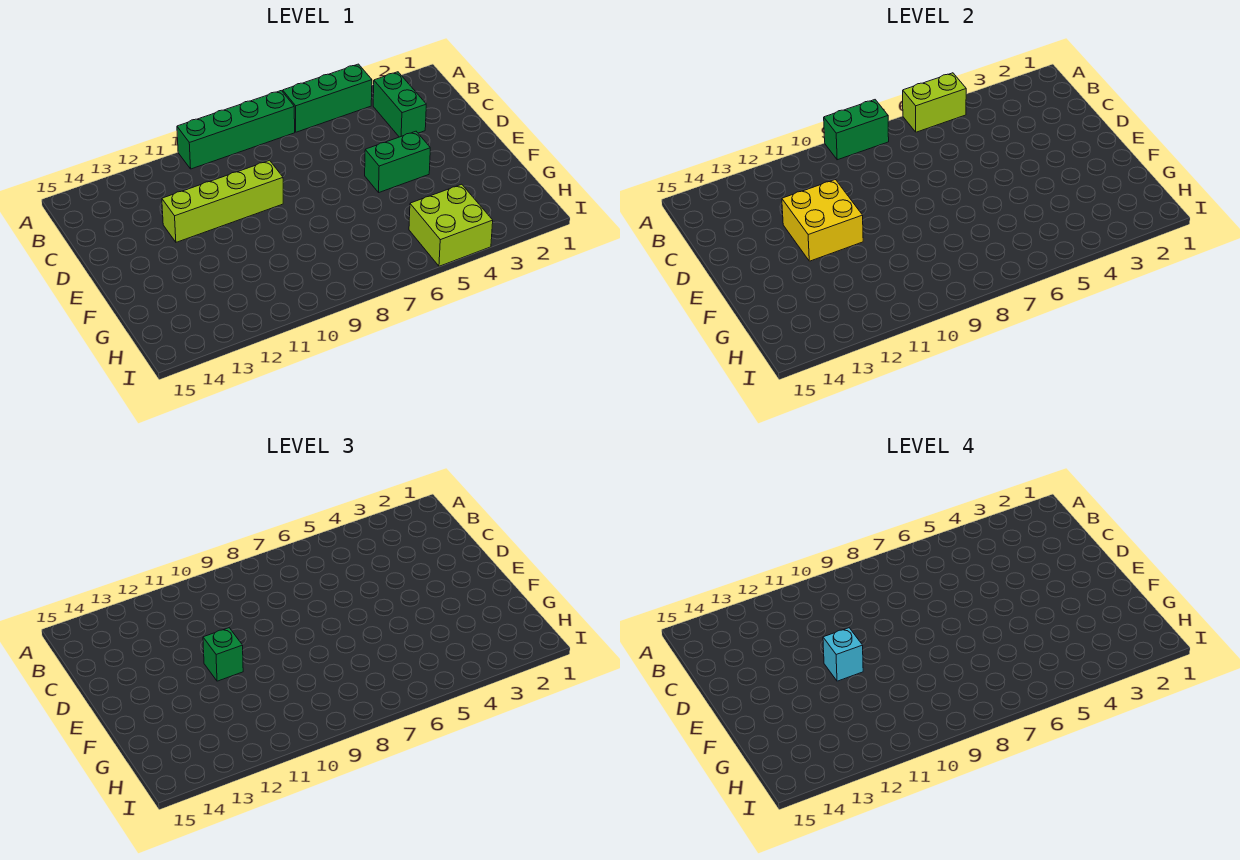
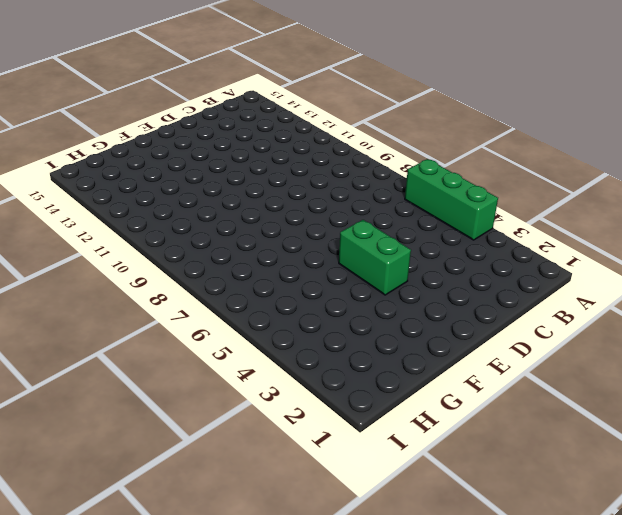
none -> green brick A7:A10 level 1
none -> green brick B3:C3 level 1

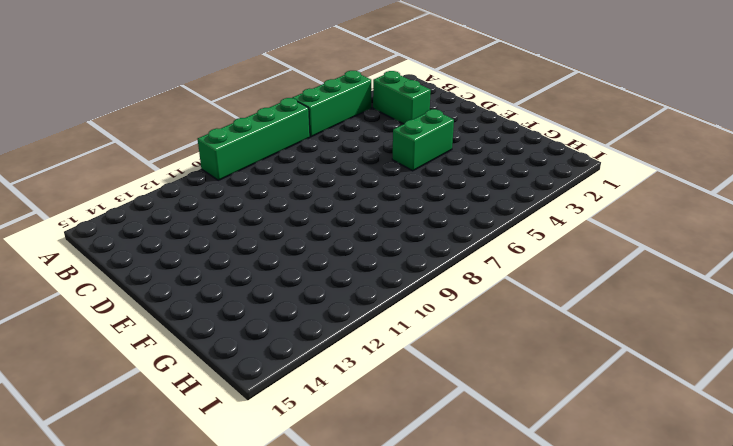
none -> lime brick D9:D12 level 1
none -> lime brick H4:I5 level 1

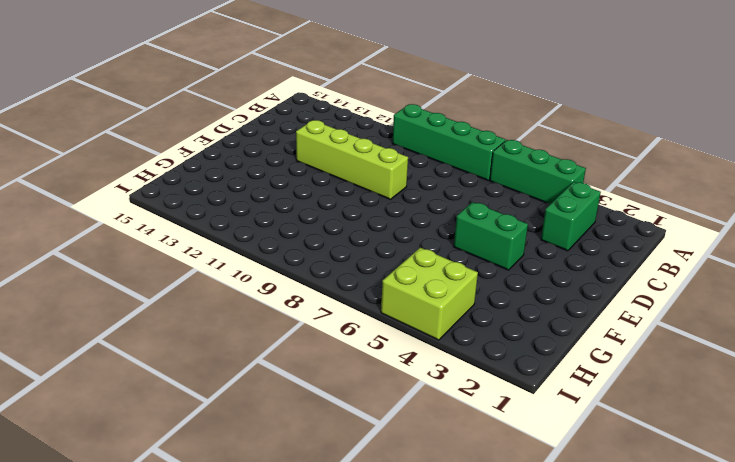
none -> lime brick A5:A6 level 2
none -> green brick A8:A9 level 2

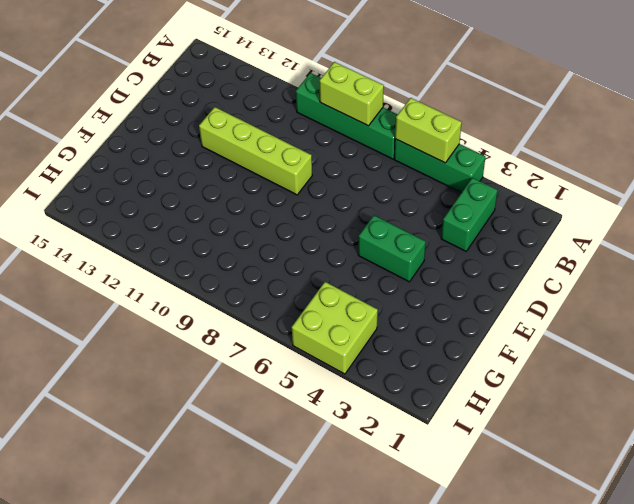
lime brick A8:A9 level 2 -> green brick A8:A9 level 2
none -> yellow brick D11:E12 level 2
none -> green brick E11 level 3

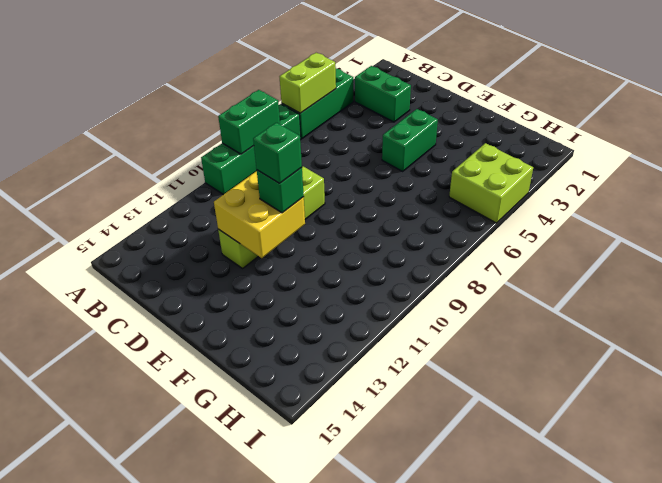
green brick E11 level 4 -> cyan brick E11 level 4

